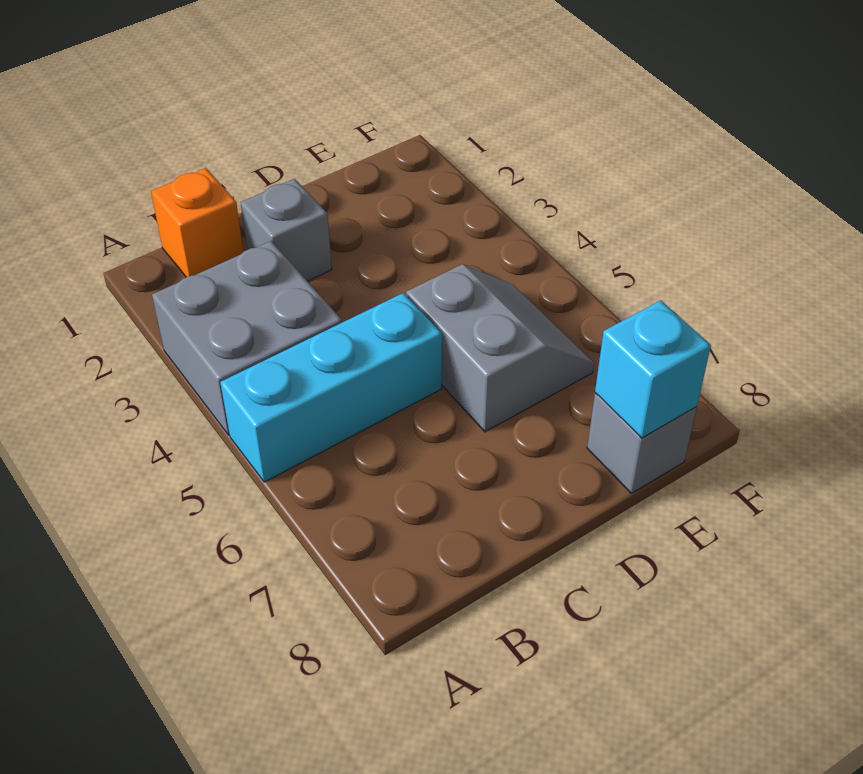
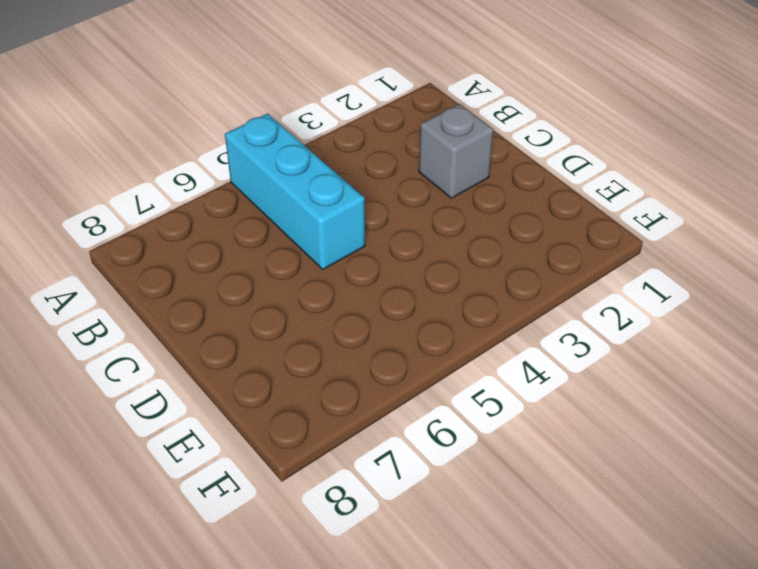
none -> grey brick A3:B4 level 1
none -> orange brick B1 level 1

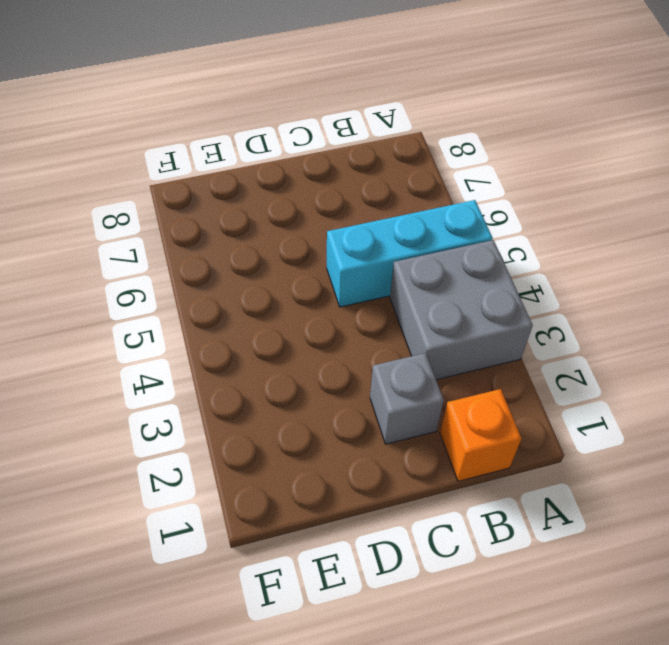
none -> grey slope D5:E6 level 1 top D
none -> grey brick E8 level 1

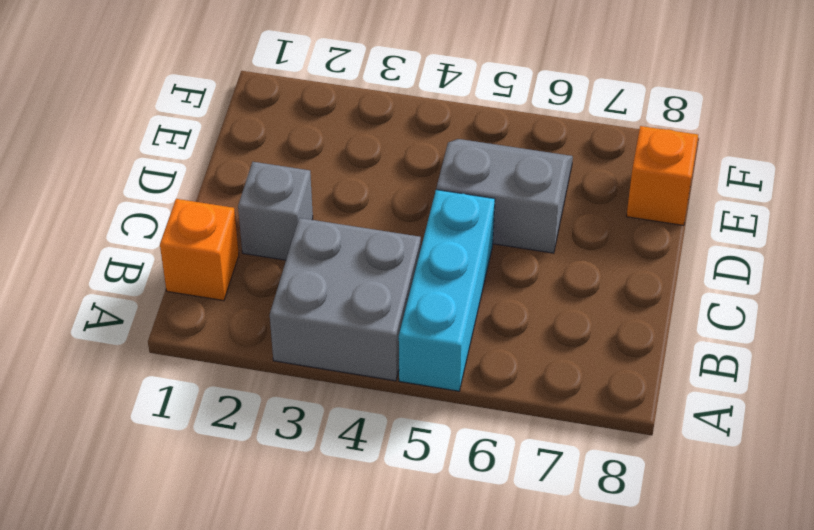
orange brick E8 level 1 -> grey brick E8 level 1
none -> cyan brick E8 level 2

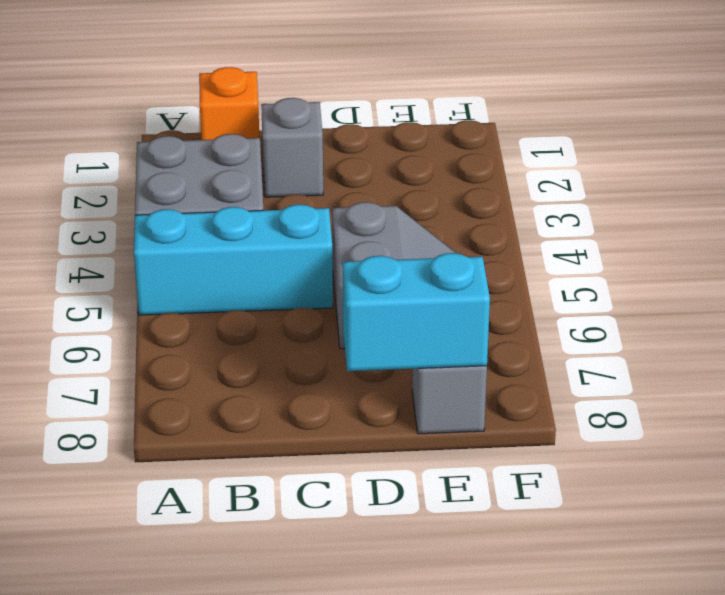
cyan brick D8:E8 level 2 -> cyan brick E8 level 2

